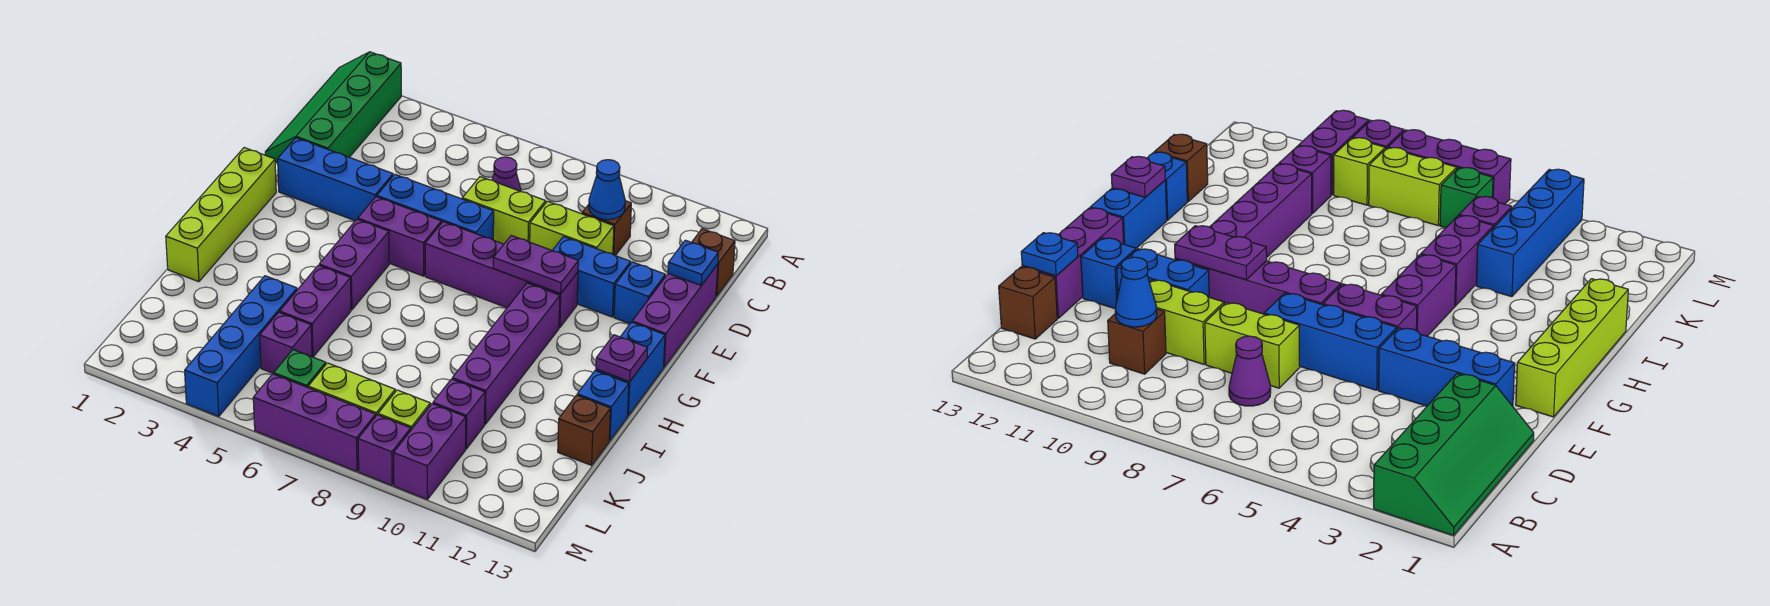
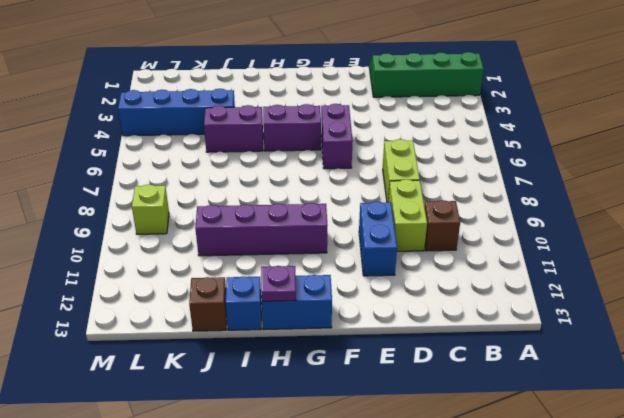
none -> purple cone C7 level 1
none -> brown brick C13 level 1
none -> purple brick D13:F13 level 1
none -> blue brick E2:E4 level 1

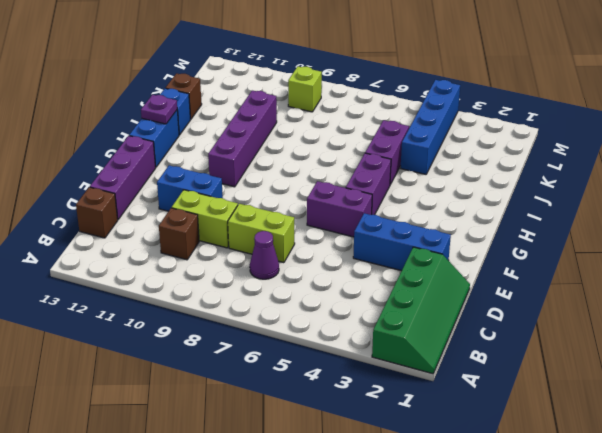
none -> blue brick E5:E7 level 1
none -> blue brick E12 level 1
none -> lime brick F1:I1 level 1
none -> purple brick F7:F10 level 1

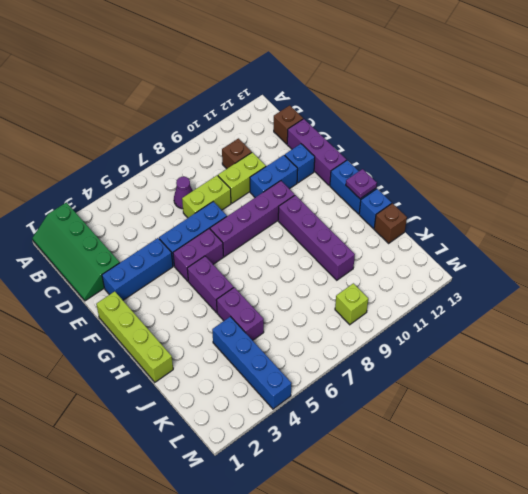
none -> purple brick K5 level 1
none -> purple brick K10 level 1
none -> green brick L6 level 1
none -> lime brick L7:L8 level 1

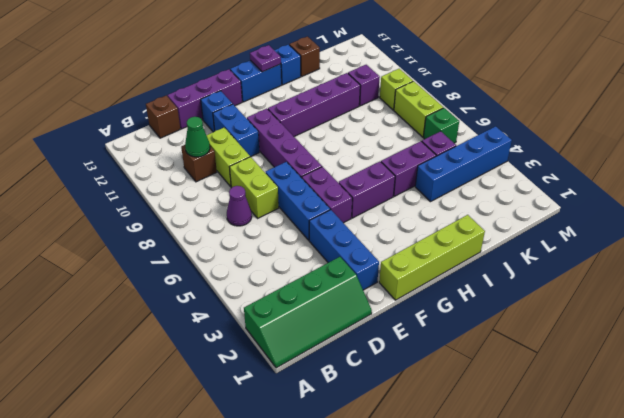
green cone C10 level 2 -> blue cone C10 level 2
none -> purple brick L10:M10 level 1
none -> purple brick M6:M8 level 1
none -> purple brick M9 level 1
none -> blue plate D13 level 2

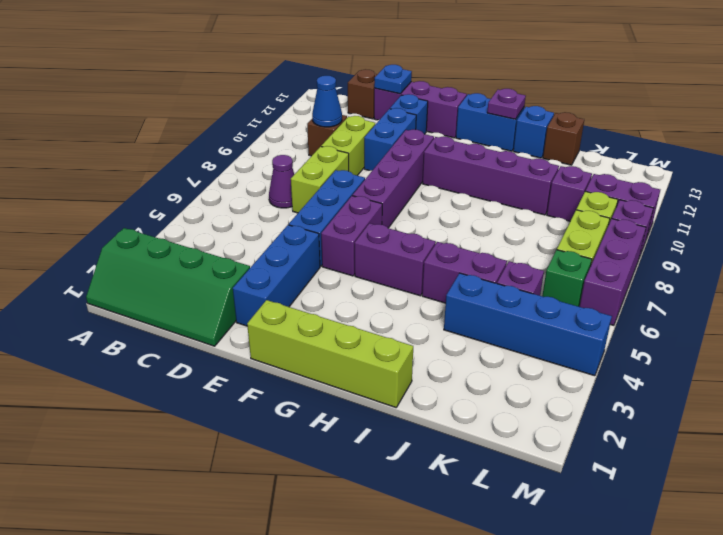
none -> purple plate F9:F10 level 2

